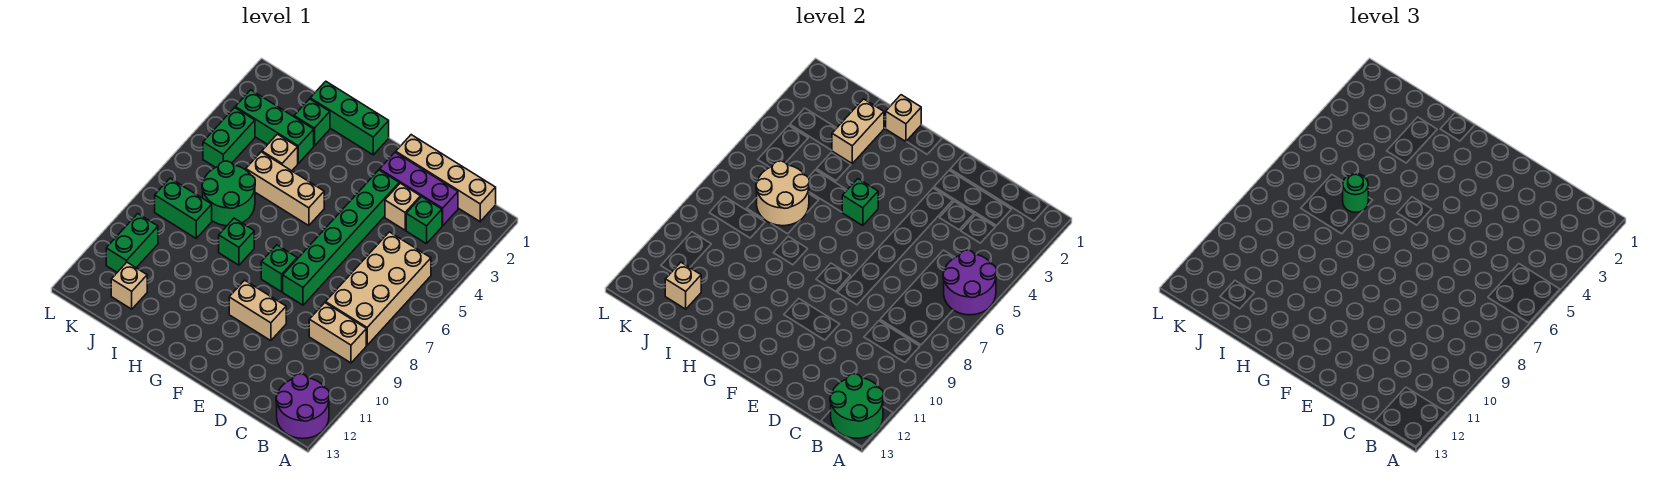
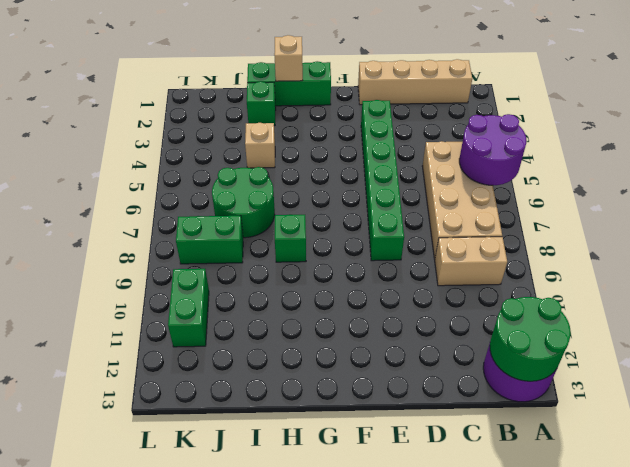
none -> purple brick C2:E2 level 1
none -> green brick C3 level 1
none -> tan brick D3 level 1

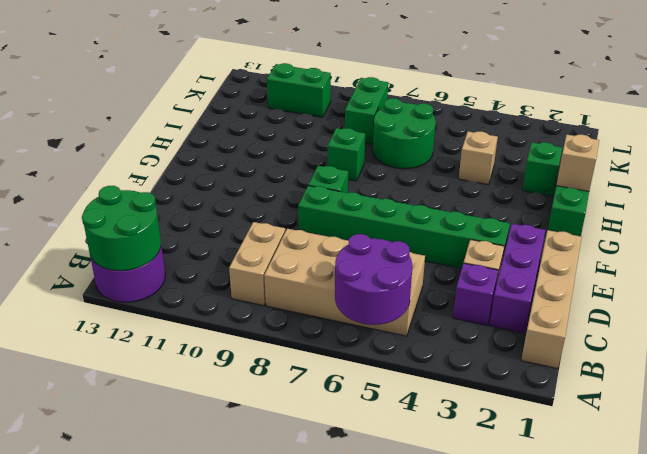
purple brick C3 level 1 -> green brick C3 level 1
none -> tan brick E10:F10 level 1
none -> tan brick G5:I5 level 1
none -> green brick I3:K3 level 1

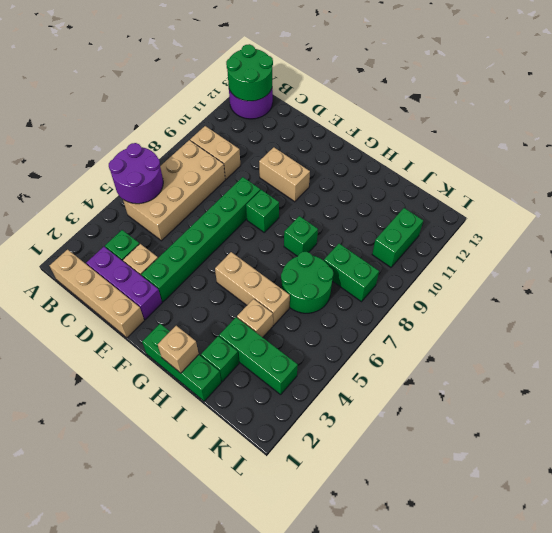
none -> tan brick J12 level 1
none -> green brick K4:K5 level 1
none -> green brick G5 level 2

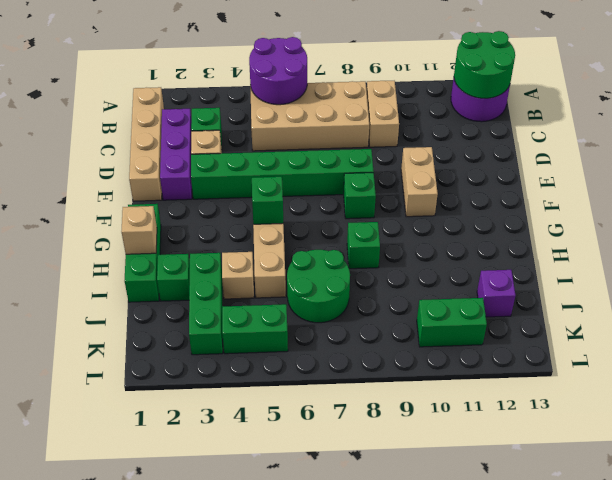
purple brick J12 level 1 -> tan brick J12 level 1
none -> green brick J8:K8 level 1
none -> tan brick I2:I3 level 2
none -> tan round brick I6:J7 level 2

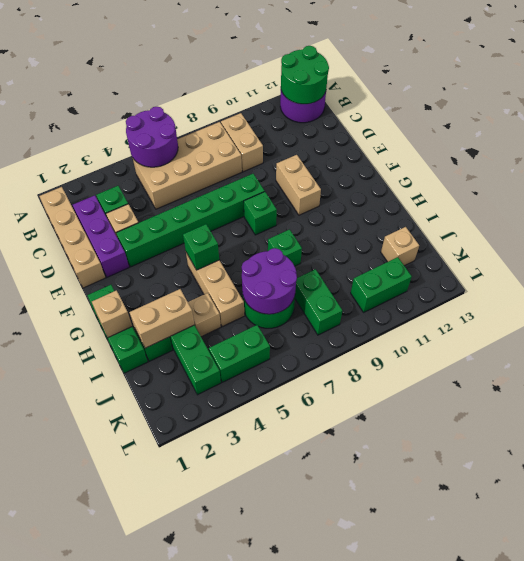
purple round brick I6:J7 level 2 -> tan round brick I6:J7 level 2
none -> tan brick J12 level 2
none -> green round brick I6 level 3

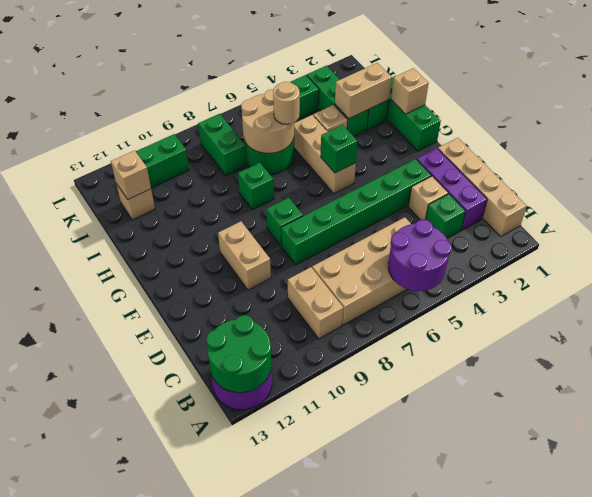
tan round brick I6 level 3 -> green round brick I6 level 3

